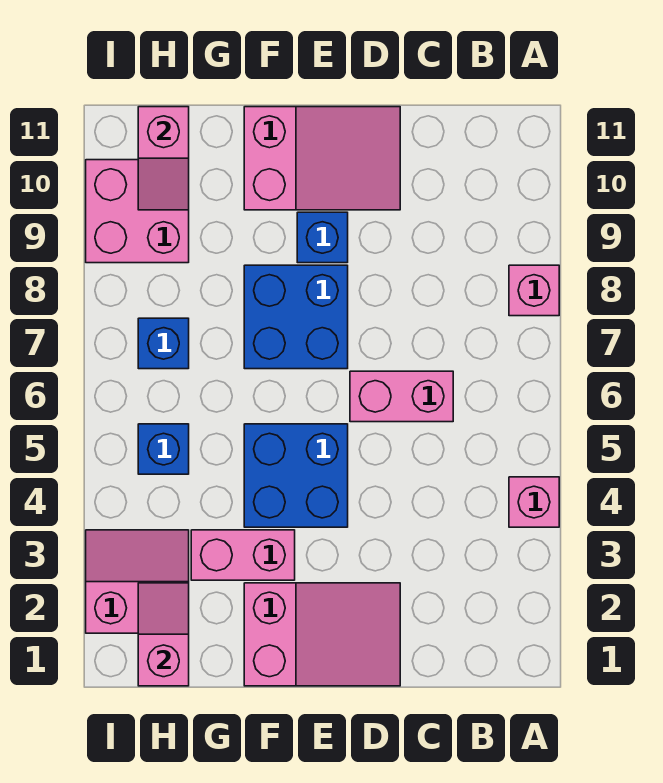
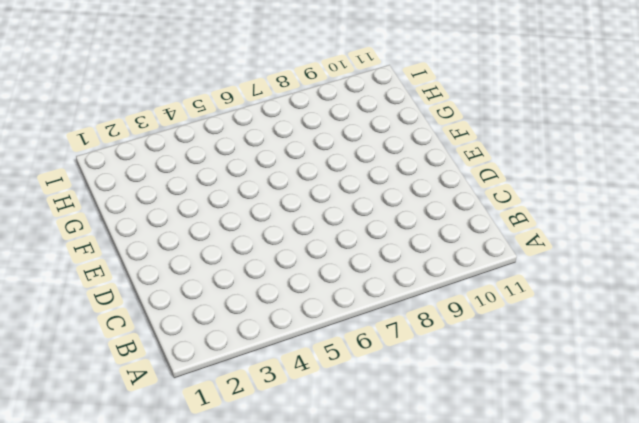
none -> pink brick A4 level 1
none -> pink brick A8 level 1
none -> pink brick C6:D6 level 1

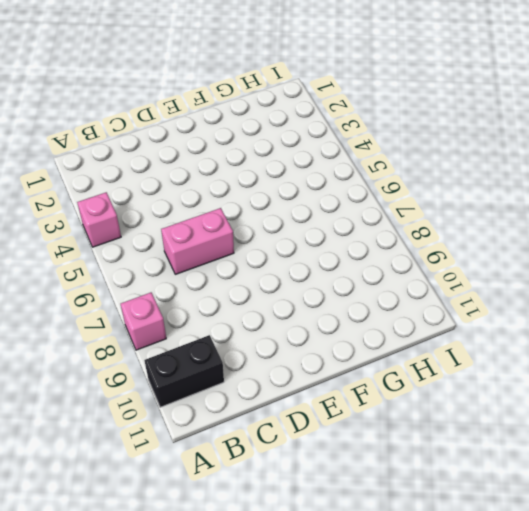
black brick A10:B10 level 1 -> none
none -> pink slope D1:F2 level 1 top F
none -> pink slope D10:F11 level 1 top F
none -> blue brick E4:F5 level 1

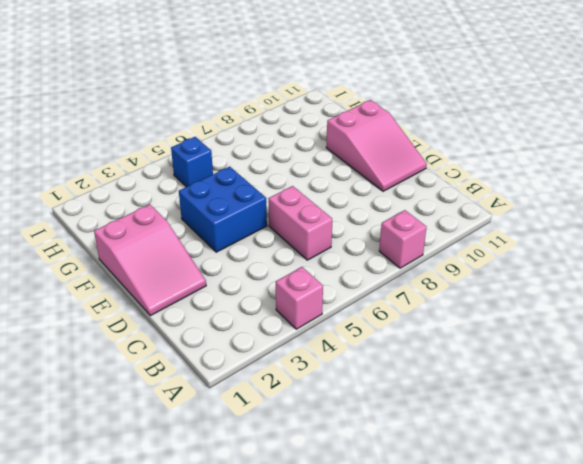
none -> blue brick E7:F8 level 1
none -> blue brick E9 level 1
none -> pink brick F3:G3 level 1

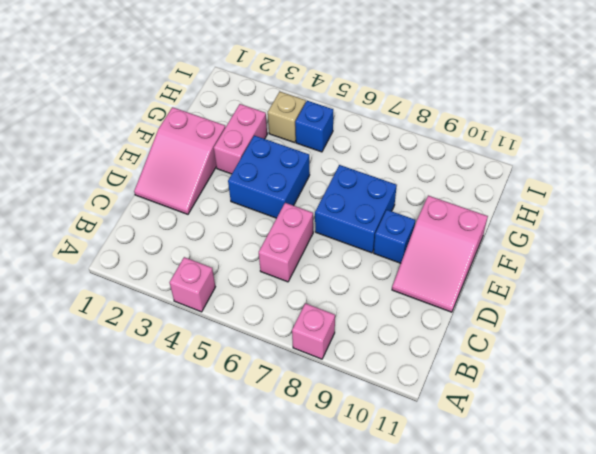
tan brick H4 level 1 -> none
none -> pink slope H2:I3 level 1 top 2
none -> blue brick H7 level 1
none -> pink brick H9:I10 level 1

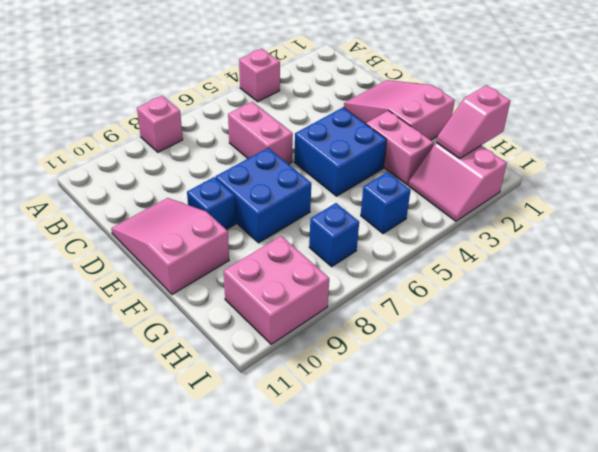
none -> pink slope H10:H11 level 2 top 11

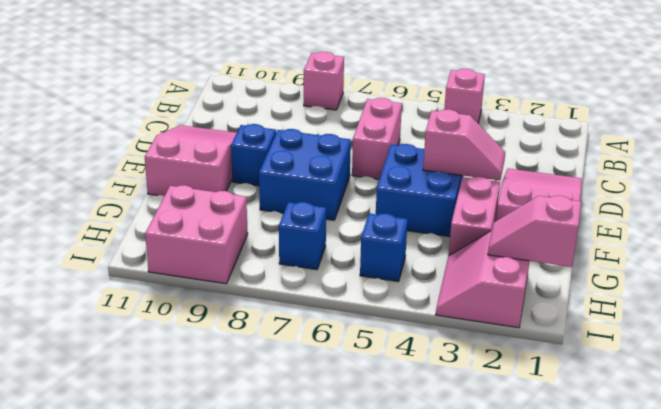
pink slope E3:E4 level 2 top 4 -> pink slope H10:H11 level 2 top 11

